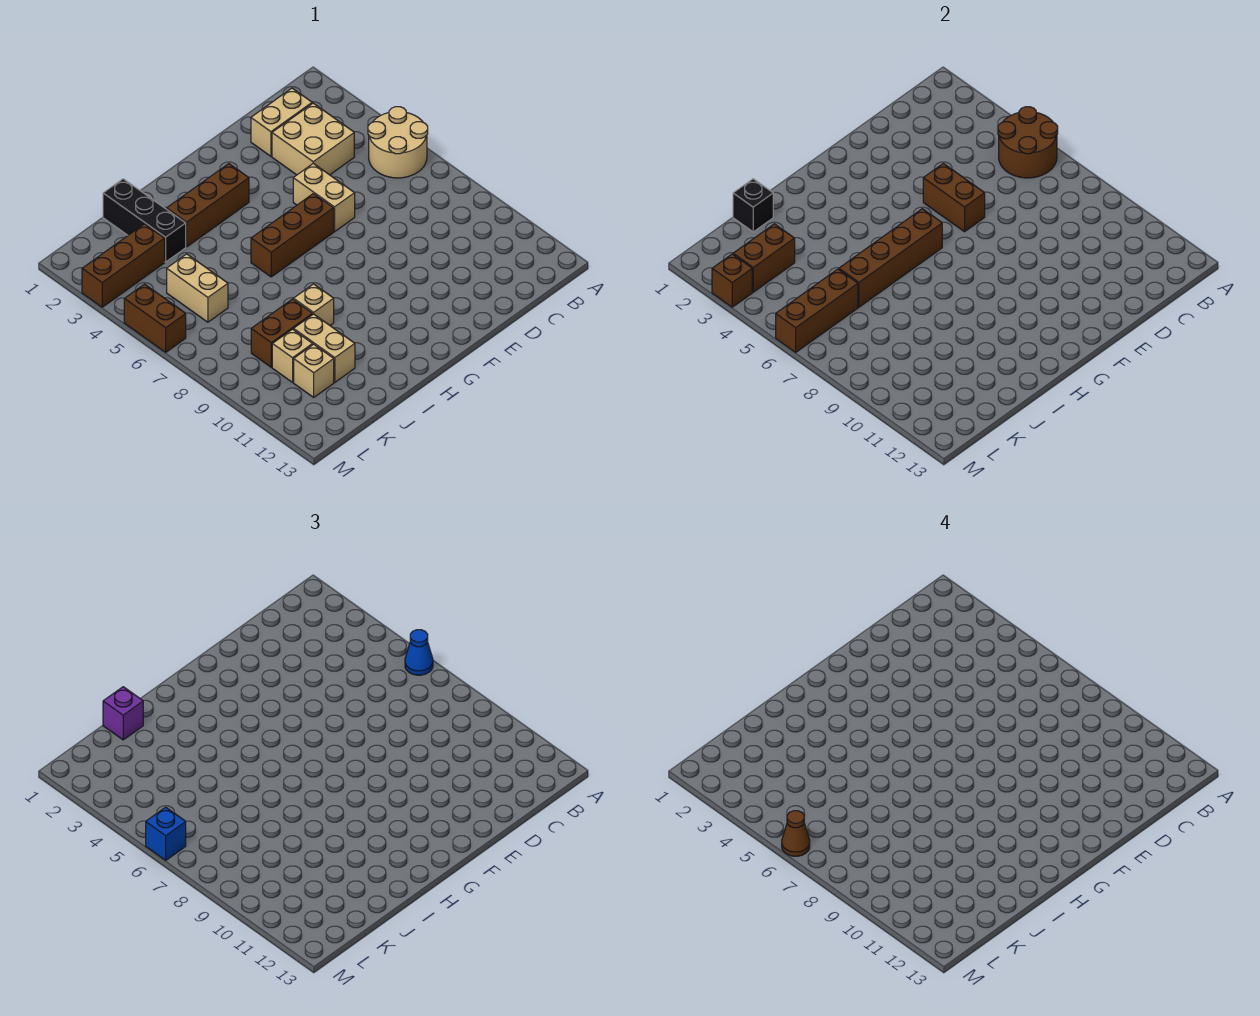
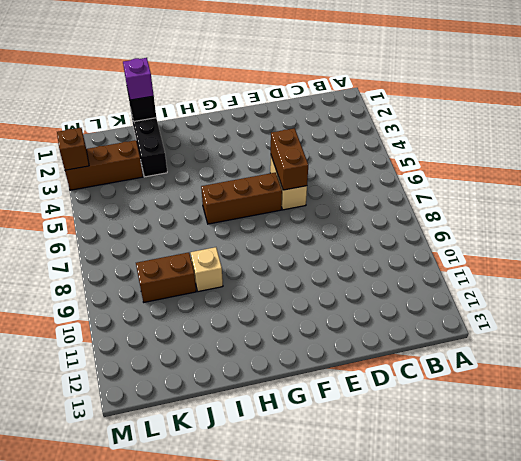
none -> tan round brick A5:B6 level 1
none -> tan brick C2:D2 level 1
none -> tan brick C3:D4 level 1

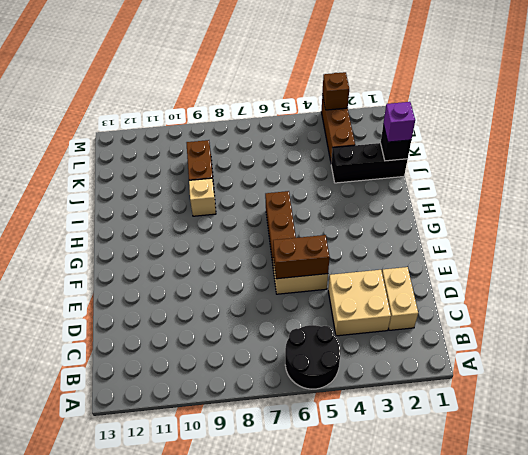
black round brick A5:B6 level 1 -> tan round brick A5:B6 level 1
none -> brown brick G3:I3 level 1
none -> tan brick J10:J11 level 1
none -> tan brick K5:K6 level 1

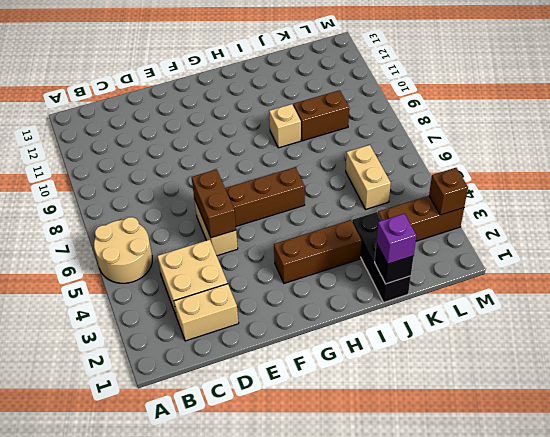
none -> tan brick J10:J11 level 1
none -> tan brick K10 level 1
none -> tan brick K11 level 1

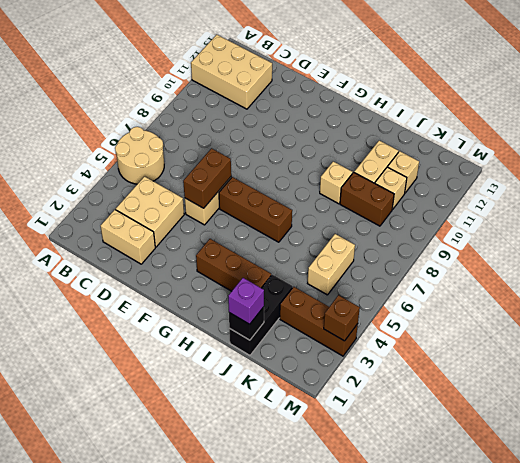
tan brick A11:C12 level 1 -> none
none -> brown brick M5:M6 level 1
none -> brown round brick A5:B6 level 2
none -> brown brick G6:J6 level 2

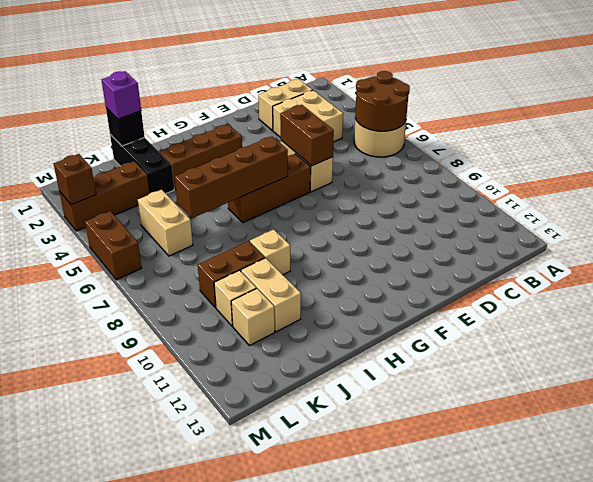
none -> brown brick K3:L3 level 2
none -> brown brick K6:M6 level 2
none -> blue cone A6 level 3

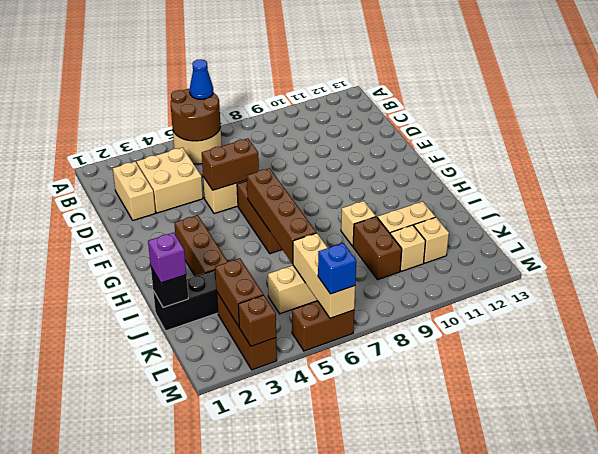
tan brick K6:M6 level 2 -> brown brick K6:M6 level 2
none -> brown cone M6 level 4

